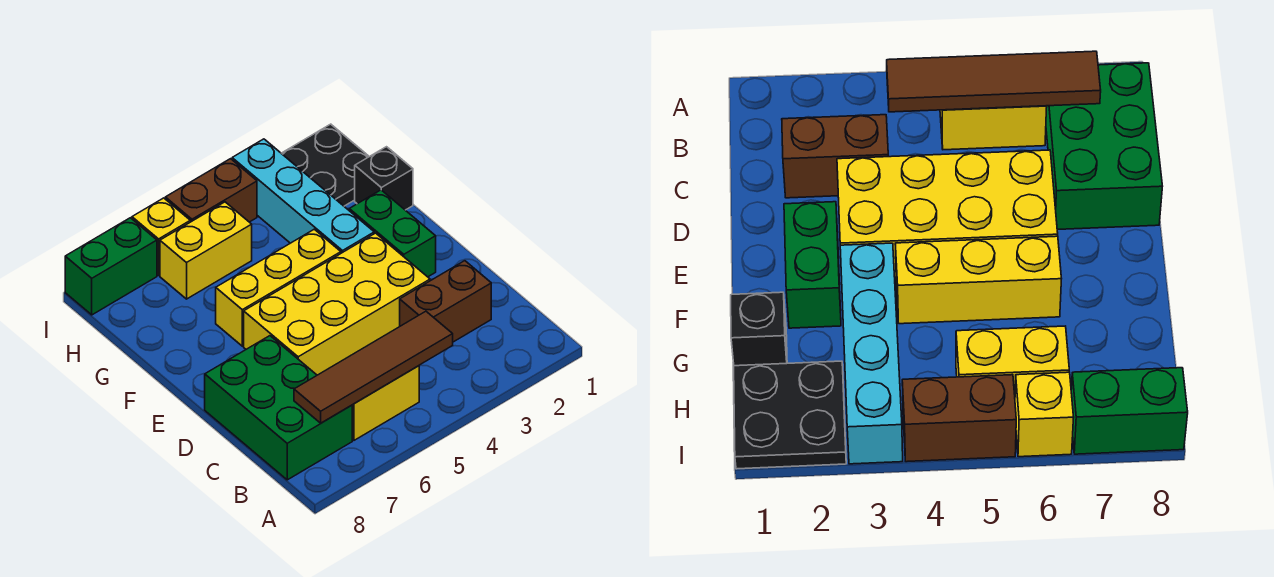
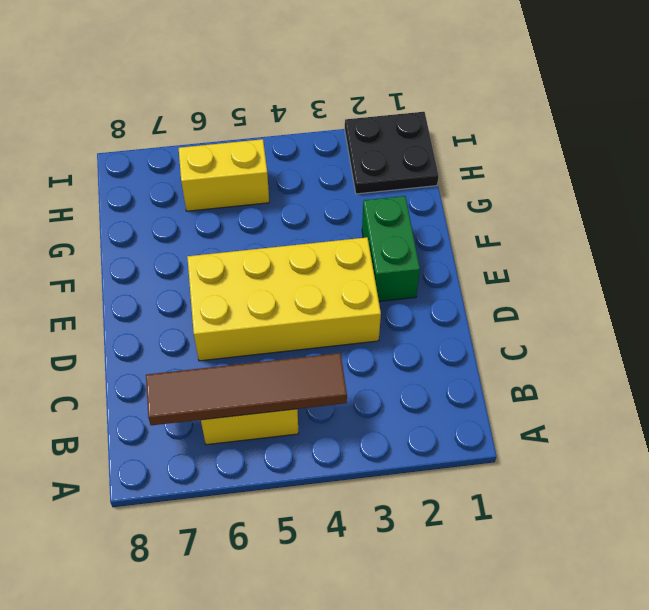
none -> green brick B7:D8 level 1
none -> brown brick C2:C3 level 1
none -> cyan brick F3:I3 level 1

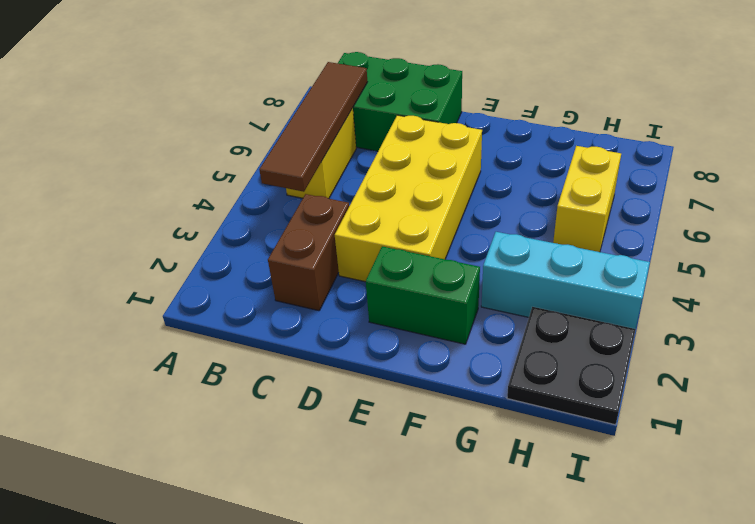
cyan brick G3:I3 level 1 -> cyan brick F3:I3 level 1
none -> yellow brick F4:F6 level 1
none -> black brick G1 level 1
none -> brown brick I4:I5 level 1

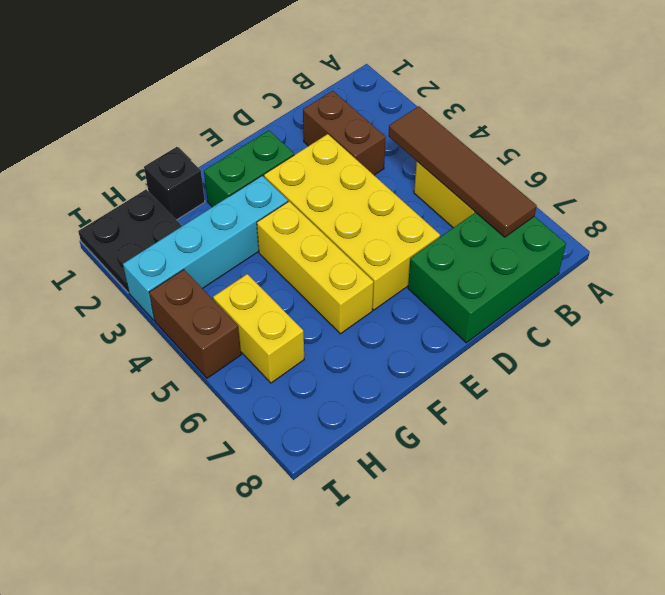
none -> yellow brick I6 level 1
none -> green brick I7:I8 level 1

